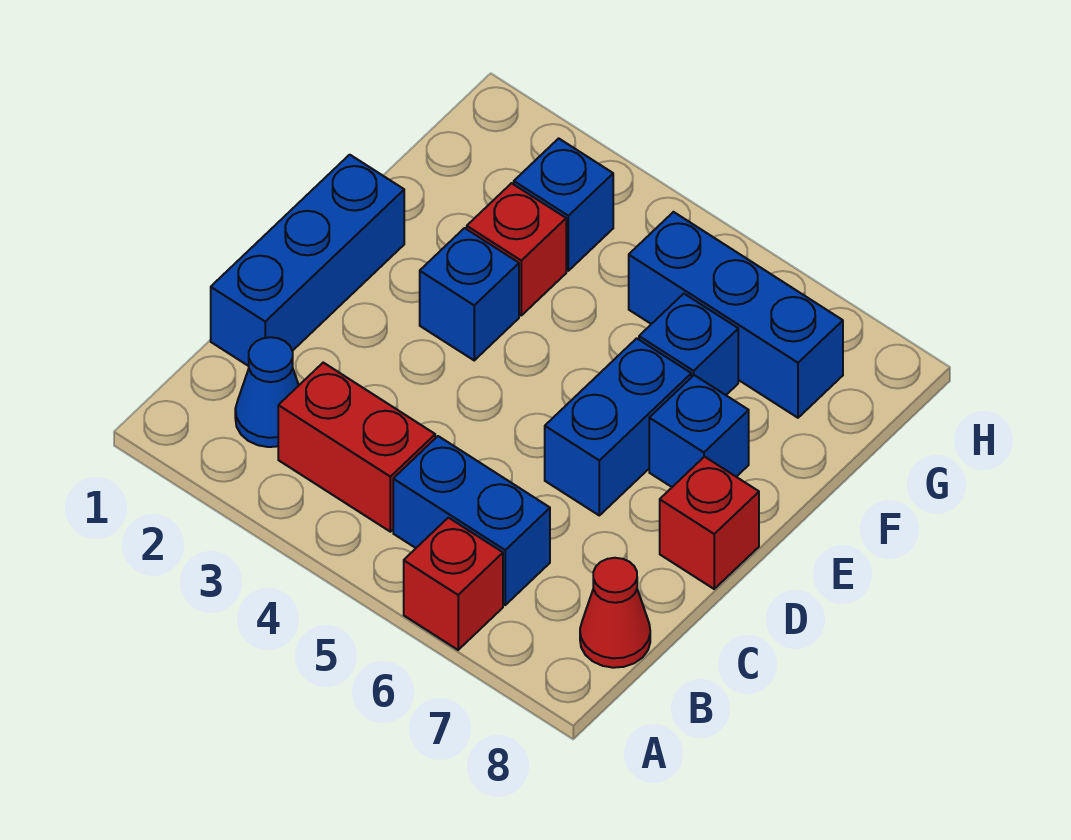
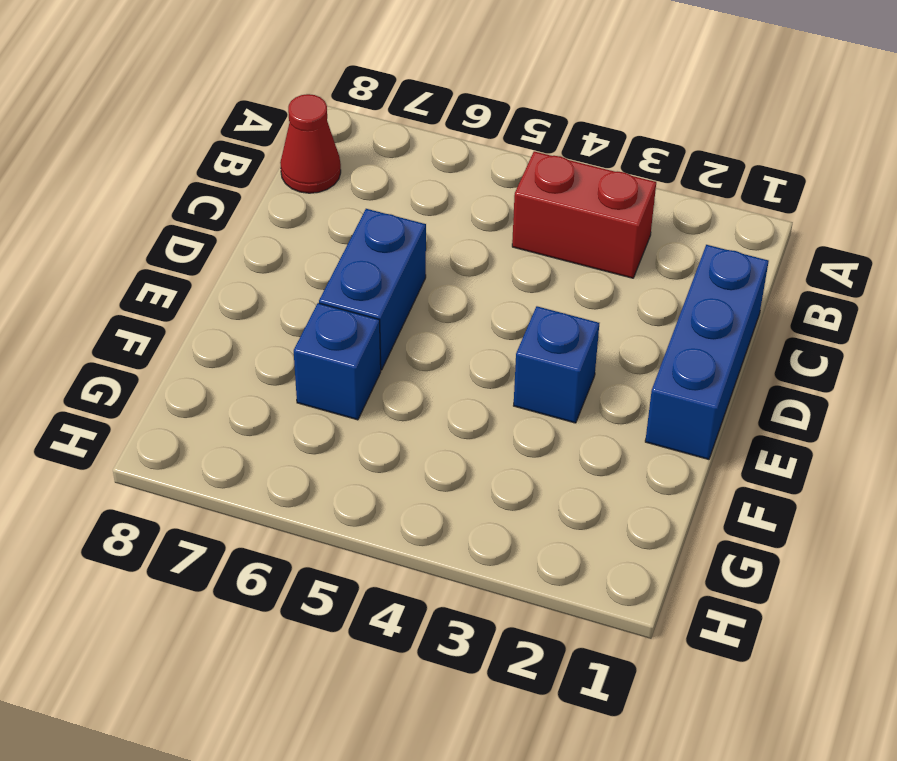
none -> red brick A6 level 1
none -> blue cone B2 level 1
none -> blue brick B5:B6 level 1

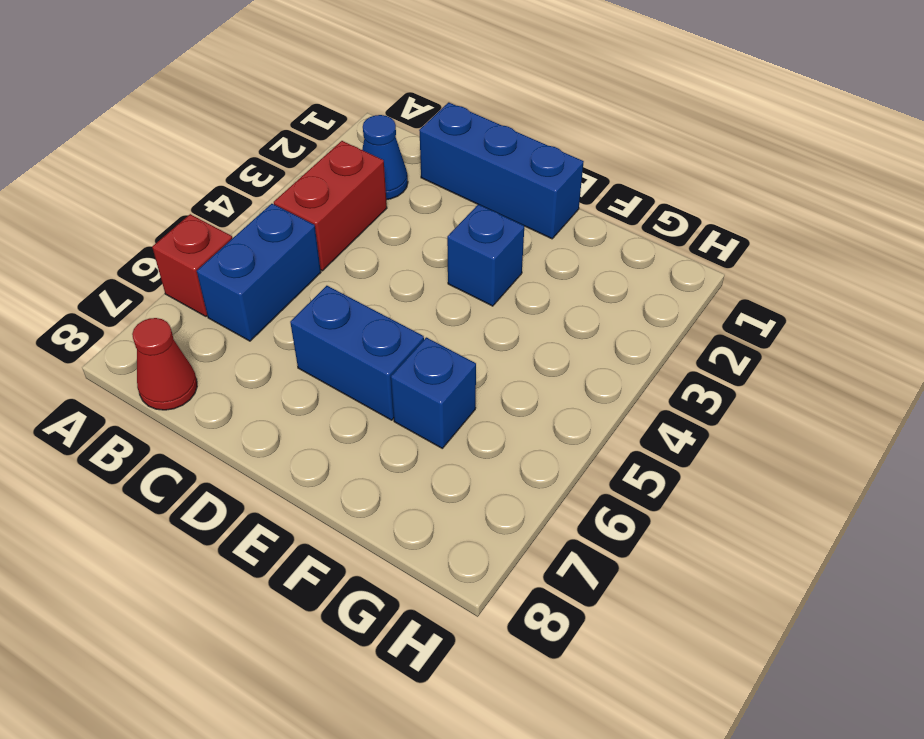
none -> red brick D8 level 1
none -> blue brick E7 level 1
none -> red brick F3 level 1

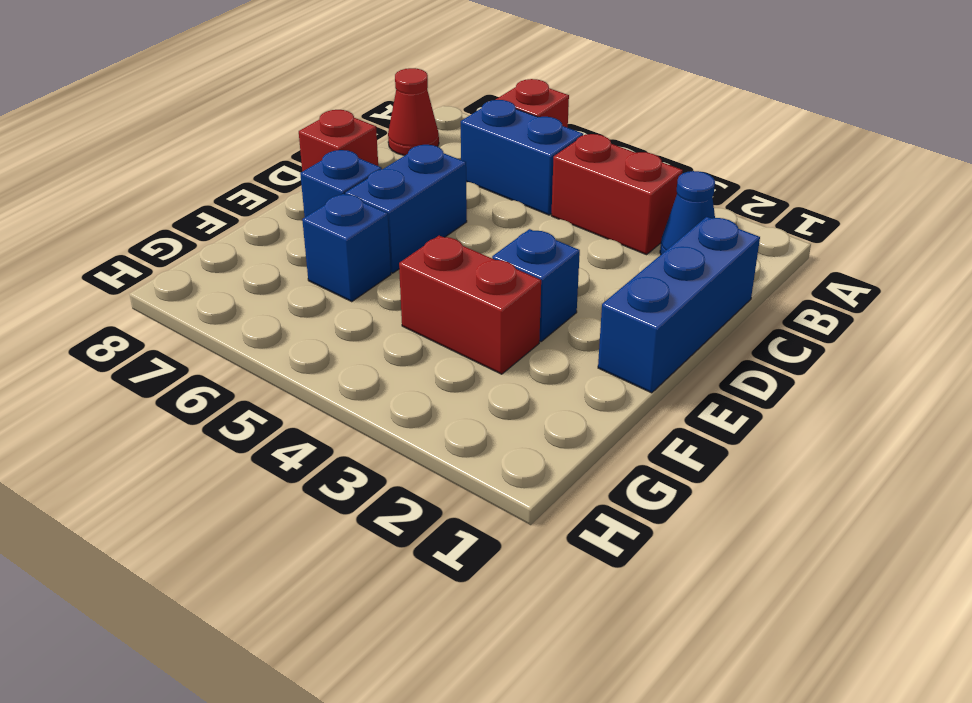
red brick F3:F4 level 1 -> red brick F3 level 1
none -> blue brick G3 level 1
none -> blue brick G5:G7 level 1

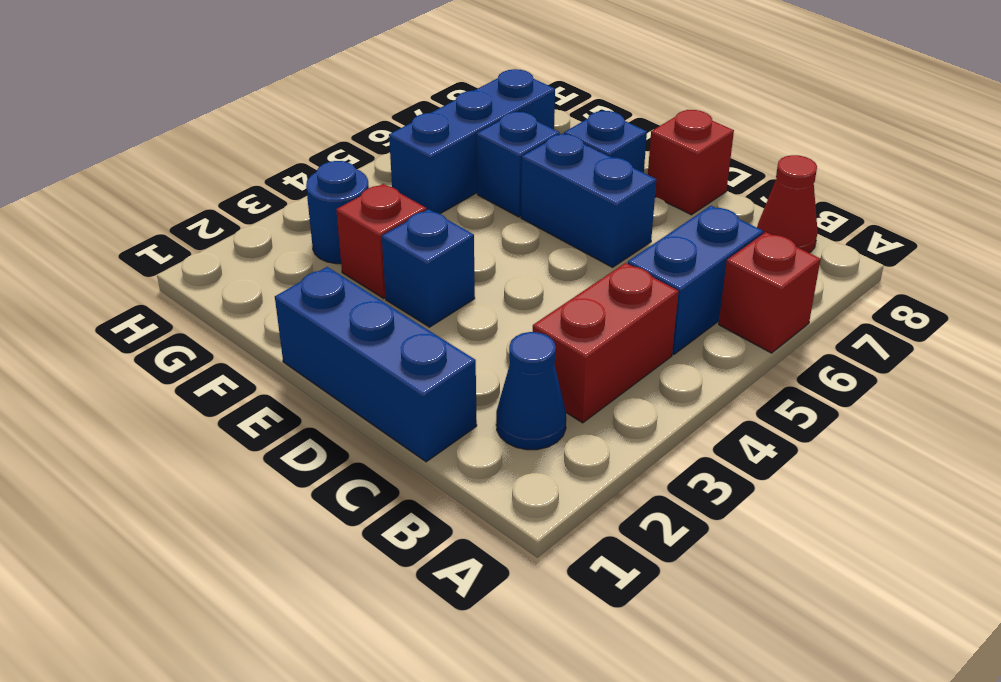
blue round brick G3 level 1 -> blue brick G3 level 1

